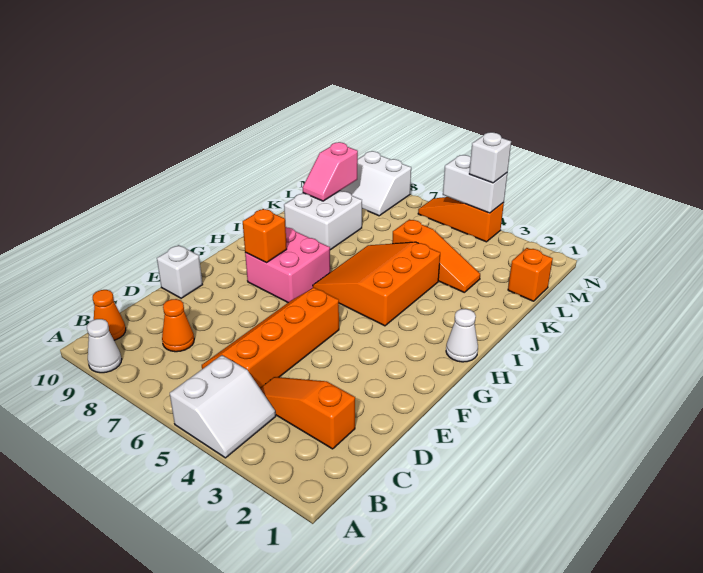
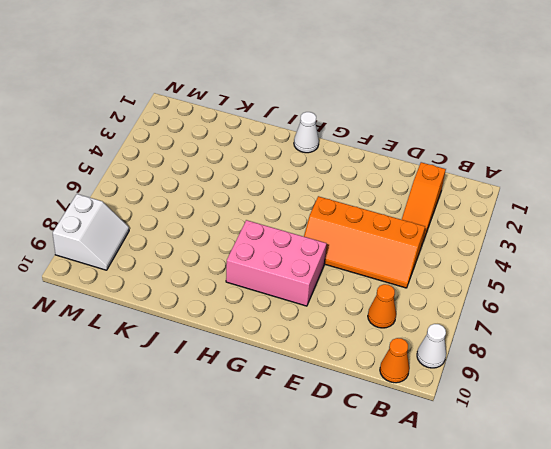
pink brick F7:H8 level 1 -> pink brick G7:H8 level 1
none -> white slope A4:B5 level 1 top 5
none -> white brick E10 level 1
none -> orange slope H4:J6 level 1 top 4

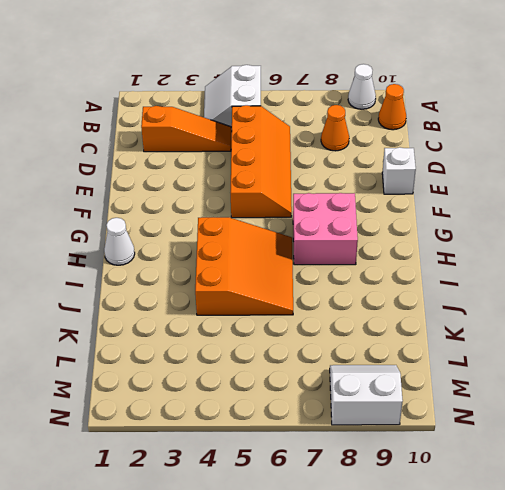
none -> white brick J8:K9 level 1
none -> orange slope K3:K5 level 1 top 5
none -> orange brick L1 level 1

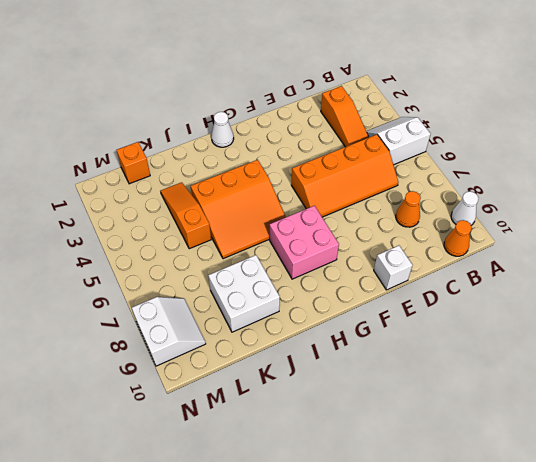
none -> orange slope N4:N6 level 1 top 4
none -> orange brick G8 level 2
none -> pink slope K9:L9 level 2 top L

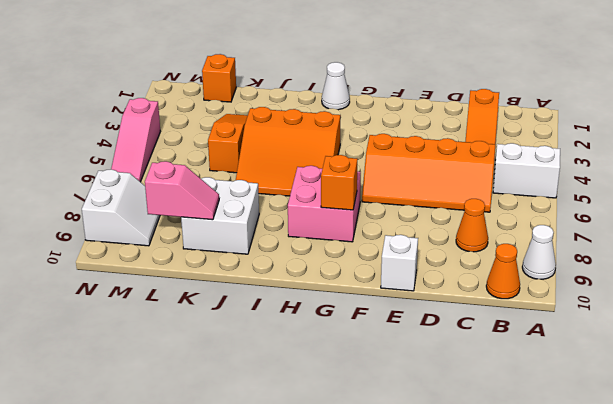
pink slope N4:N6 level 1 top 4 -> orange slope N4:N6 level 1 top 4
none -> white brick N4:N5 level 2
none -> white brick N4 level 3

